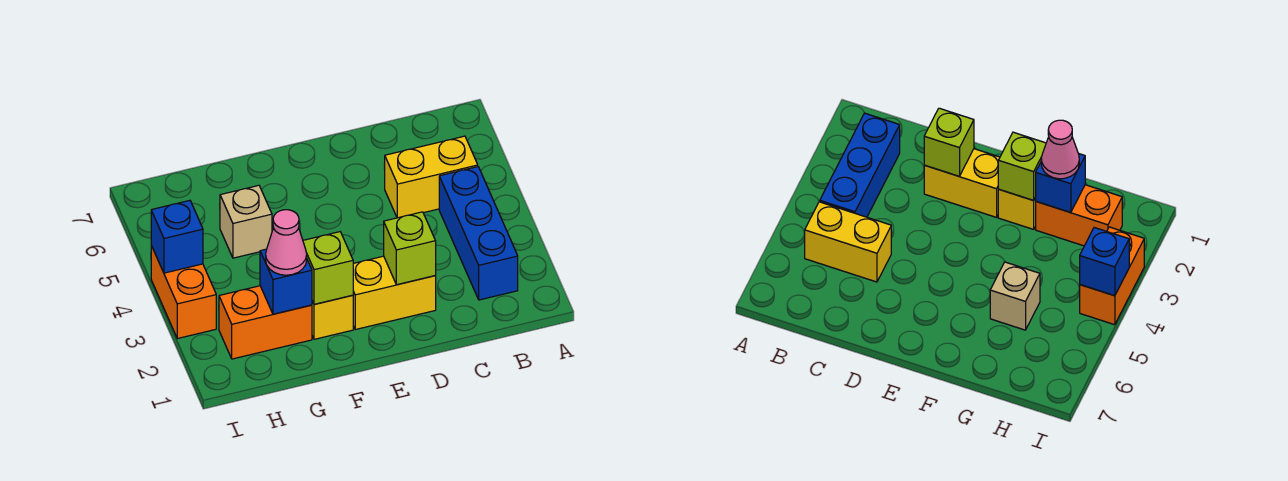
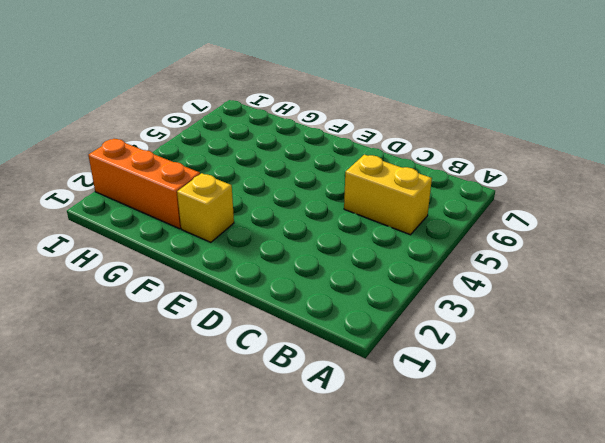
orange brick G2:I2 level 1 -> orange brick G2:H2 level 1
none -> blue brick B2:B4 level 1
none -> yellow brick D2:E2 level 1
none -> tan brick G5 level 1

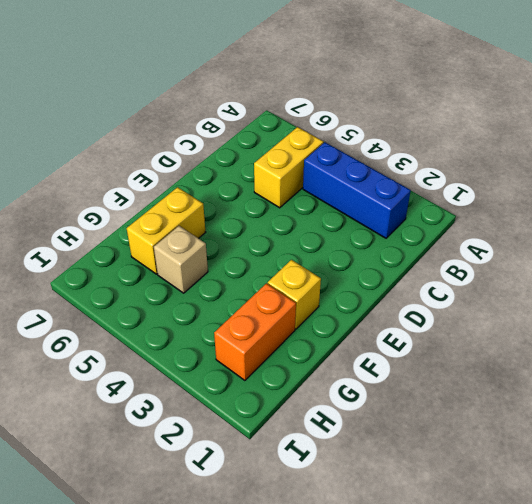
yellow brick F6:G6 level 1 -> yellow brick D2:E2 level 1
none -> orange brick I3:I4 level 1
none -> lime brick D2 level 2
none -> lime brick F2 level 2

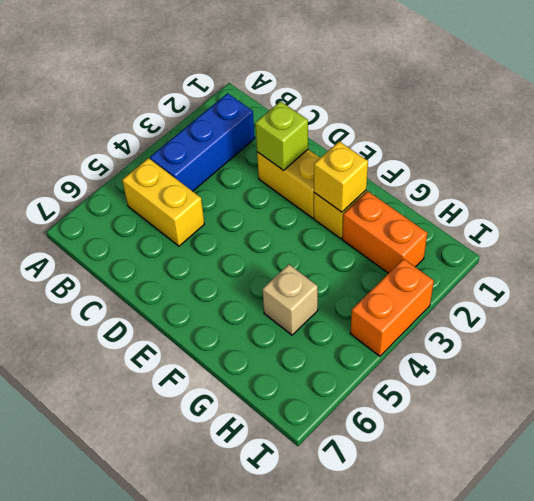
yellow brick F2 level 2 -> lime brick F2 level 2
none -> blue brick G2 level 2
none -> blue brick I4 level 2
none -> pink cone G2 level 3

